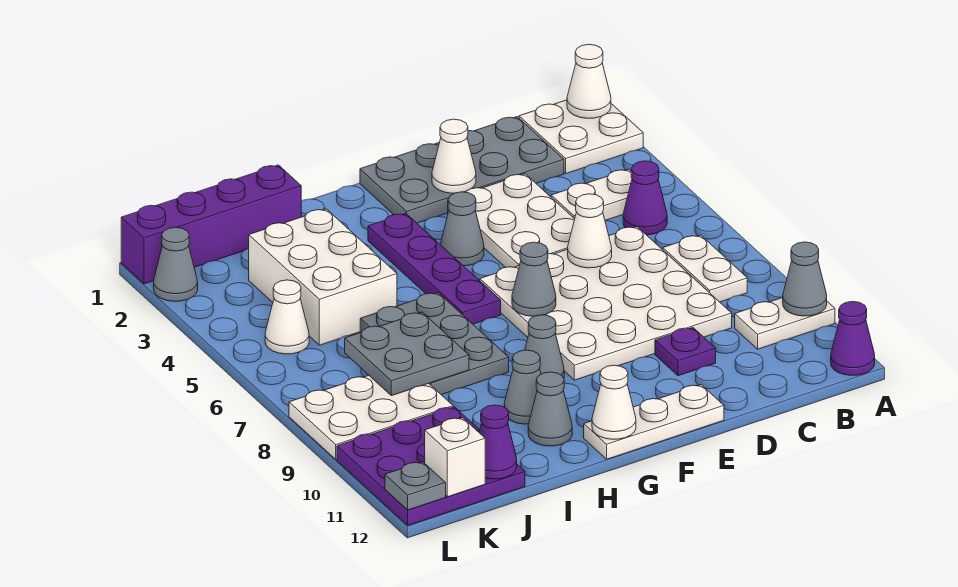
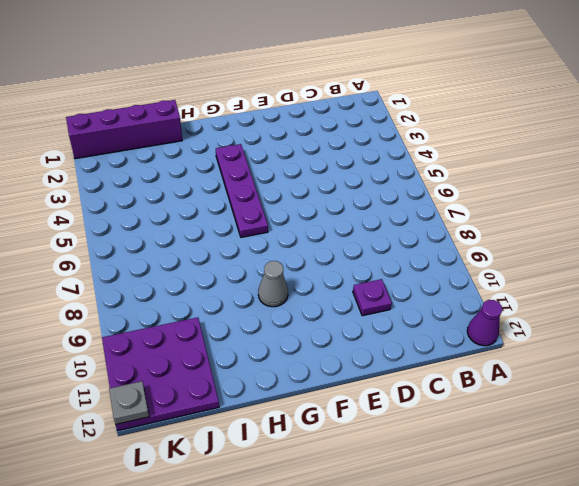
none -> white plate A1:B2 level 1
none -> white plate A10:B10 level 1
none -> white plate B4:C4 level 1
none -> purple cone B5 level 1

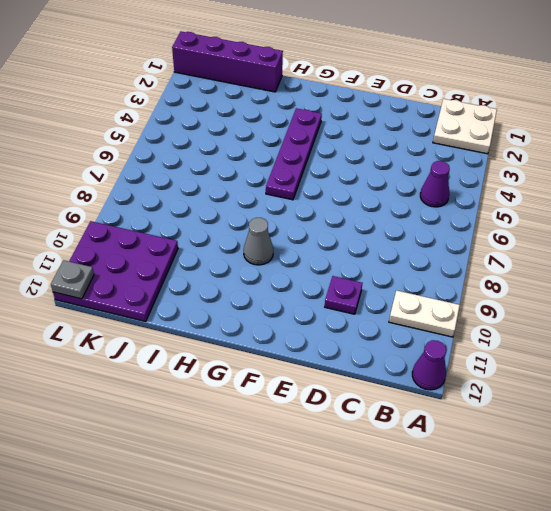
none -> white plate B4:C4 level 1
none -> white plate B7:B8 level 1
none -> grey plate C1:F2 level 1
none -> white plate C6:F9 level 1

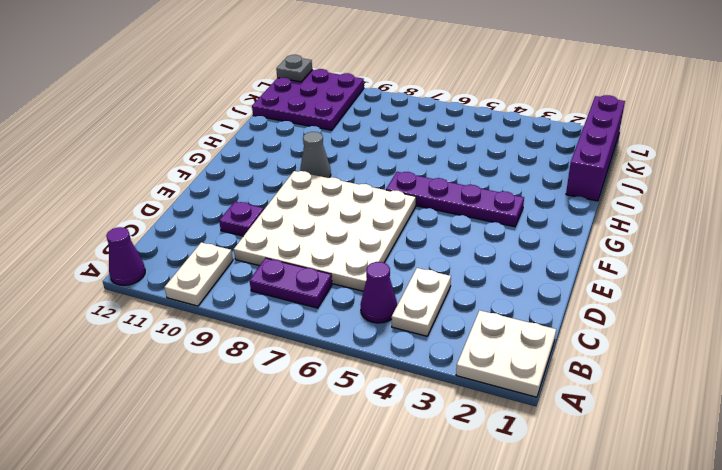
purple plate B7:B8 level 1 -> white plate B7:B8 level 1
none -> grey plate C1:F2 level 1
none -> white plate D3:E5 level 1
none -> white plate E12:G12 level 1
none -> grey cone F4 level 1

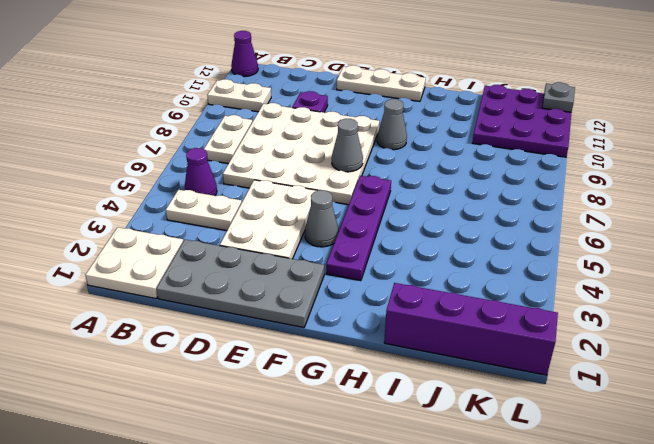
none -> grey plate H6:I8 level 1
none -> grey cone H10 level 1
none -> grey cone H11 level 1
none -> white brick I3:J5 level 1

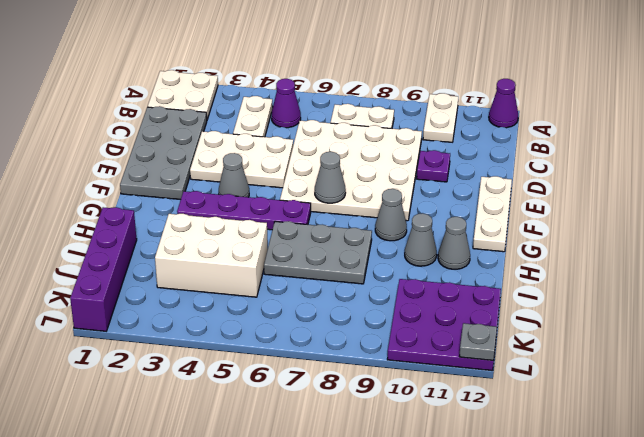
none -> white plate J8:L9 level 1
none -> white cone K5 level 1
none -> grey cone L2 level 1
none -> white cone A1 level 2

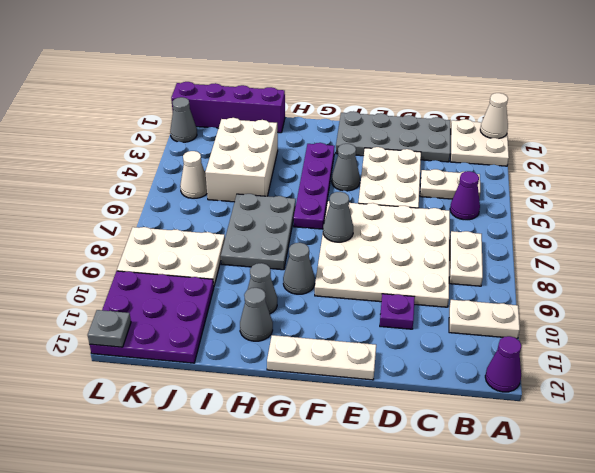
none -> grey cone A10 level 2
none -> white cone D6 level 2
none -> white cone E2 level 2
none -> white cone G12 level 2

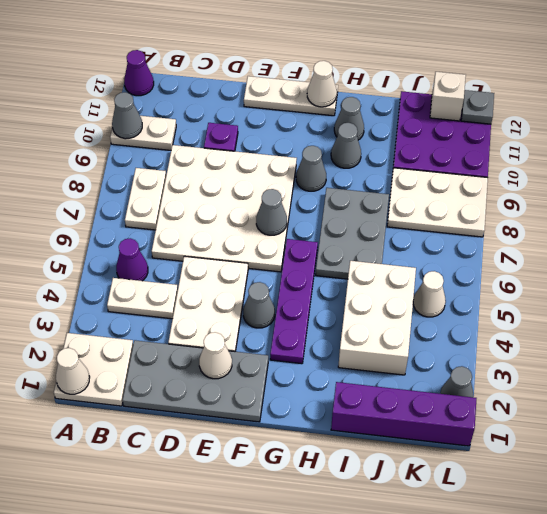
none -> white cone D6 level 2
none -> grey plate I7:J8 level 2
none -> purple cone J12 level 2

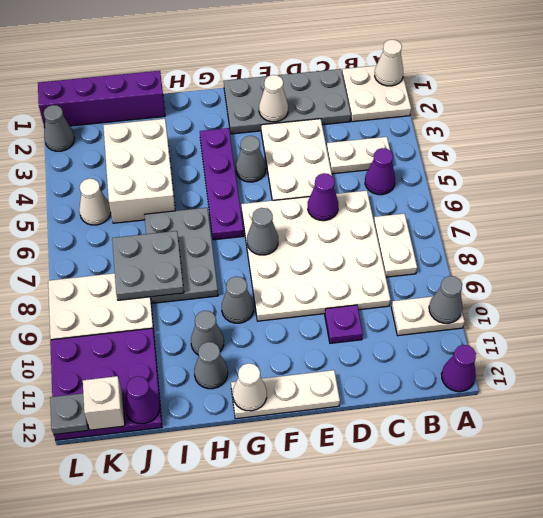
purple cone D6 level 2 -> white cone D6 level 2

